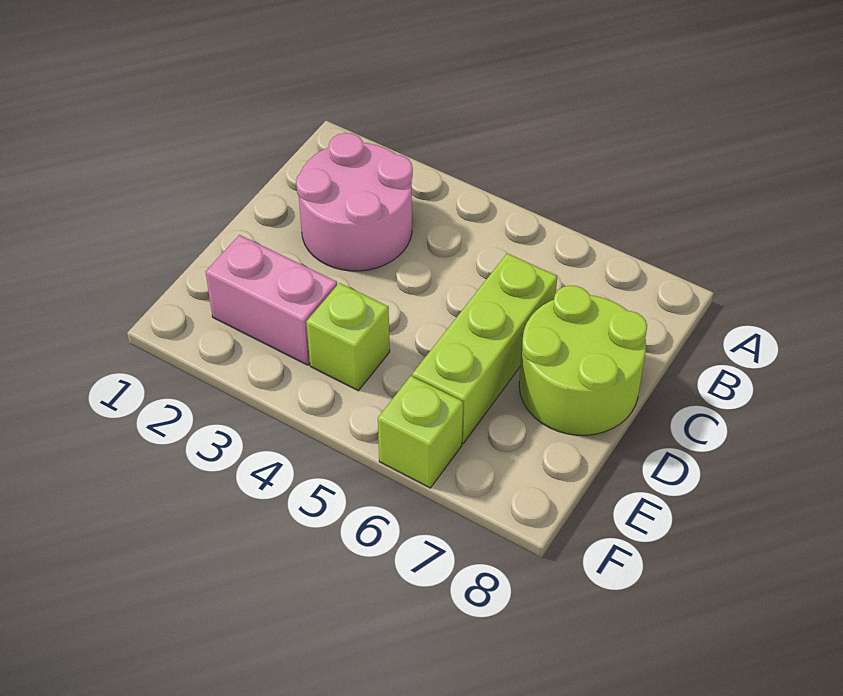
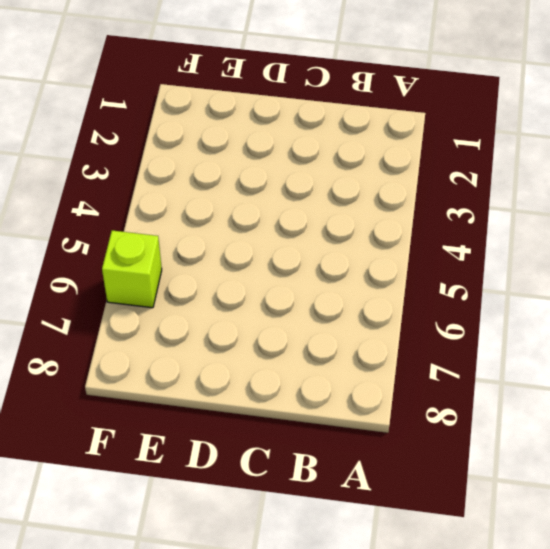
none -> pink round brick B2:C3 level 1
none -> lime brick C6:E6 level 1

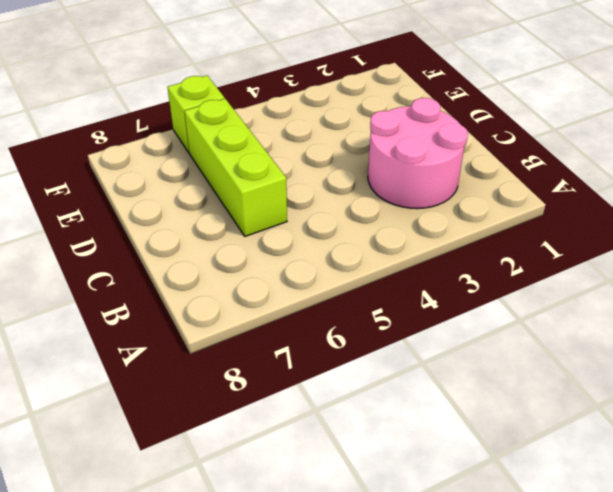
none -> lime round brick C7:D8 level 1
none -> pink brick E2:E3 level 1

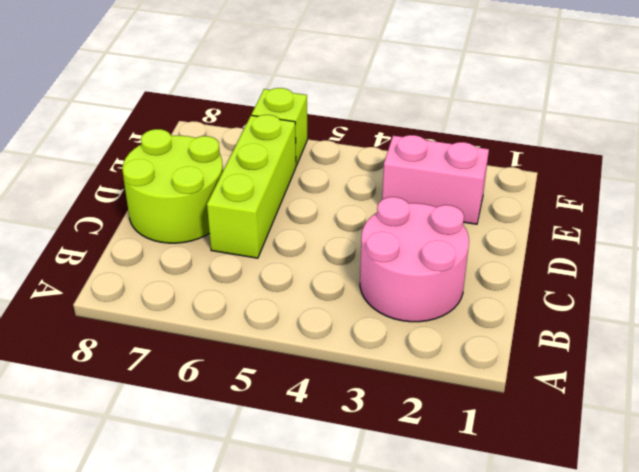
none -> lime brick E4 level 1

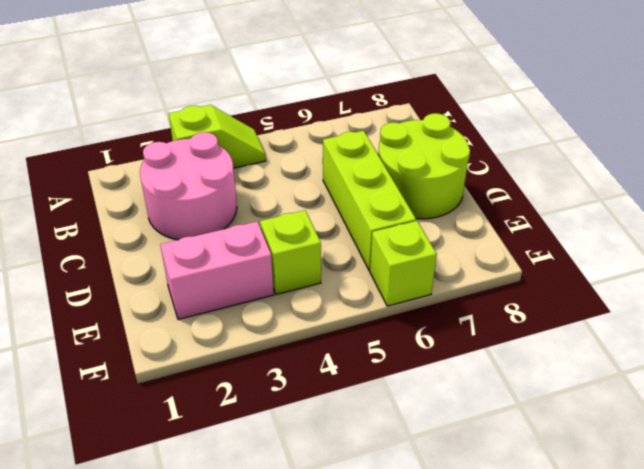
lime slope A3:A4 level 1 top 3 -> none

